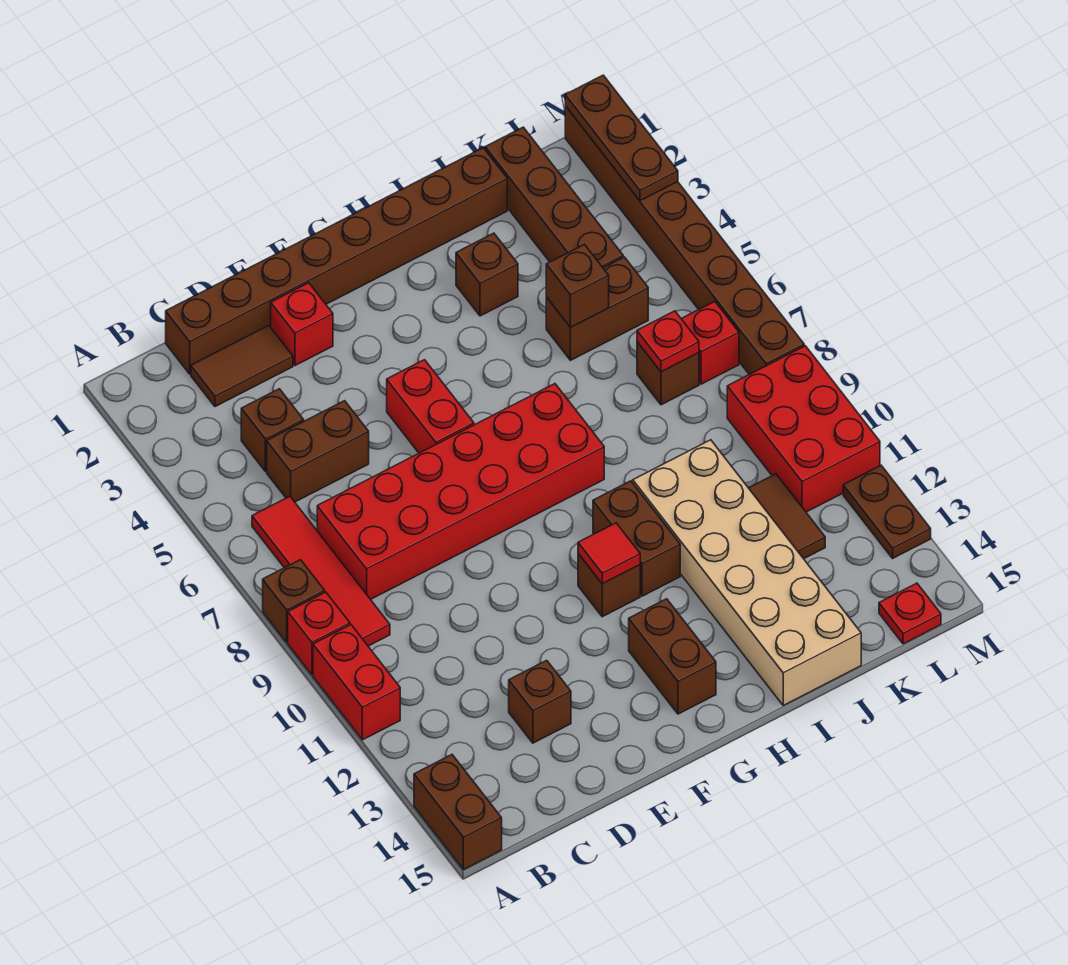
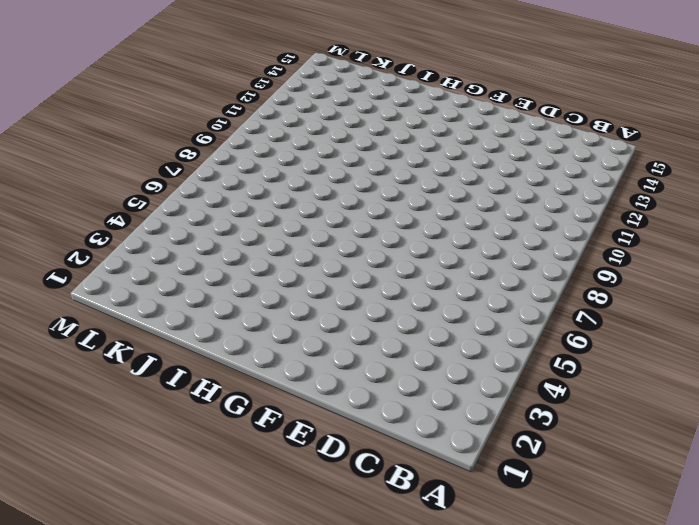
none -> brown brick A8 level 1
none -> red brick A9 level 1
none -> red brick A10:A11 level 1
none -> brown brick A14:A15 level 1

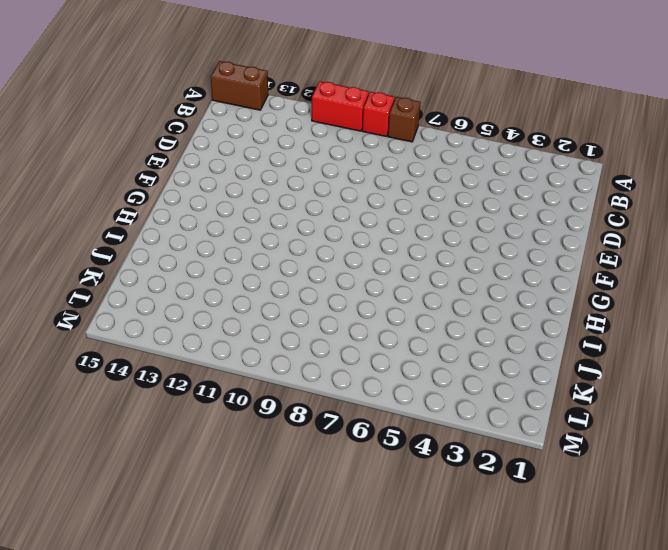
none -> red tile B6:B9 level 1
none -> brown brick C1:J1 level 1
none -> brown tile C2:D2 level 1
none -> brown brick C4 level 1

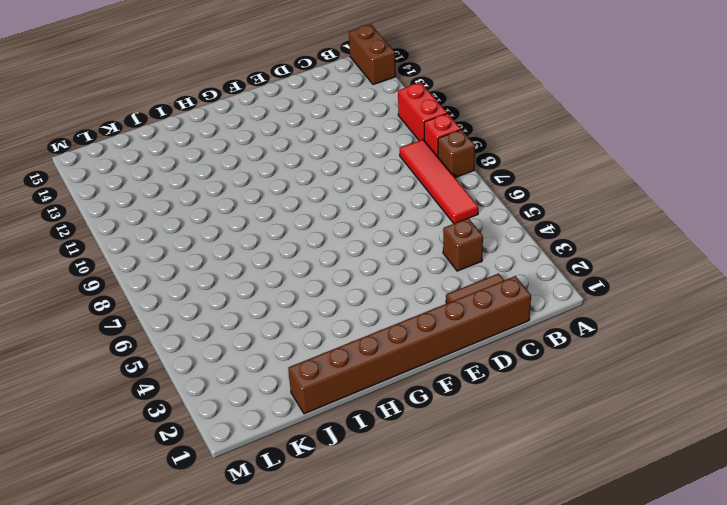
none -> brown brick C5:D5 level 1
none -> red brick C7:H8 level 1
none -> brown brick D13 level 1
none -> red brick E2 level 1

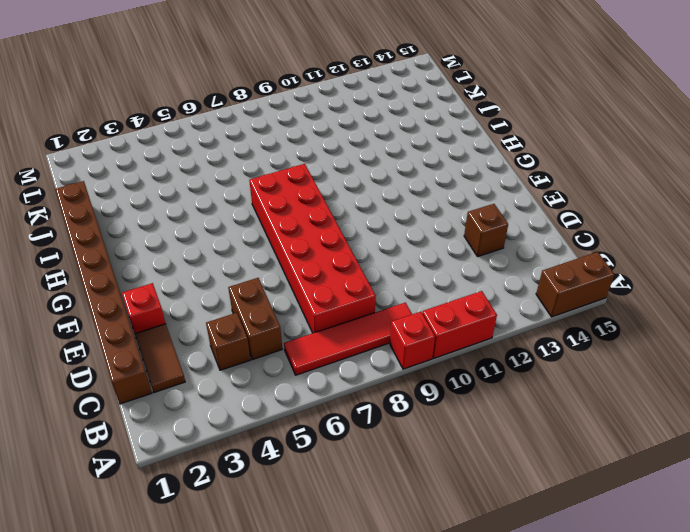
none -> brown brick A8 level 1
none -> red brick F5:F6 level 1
none -> brown brick G11 level 1
none -> brown brick G13:G14 level 1

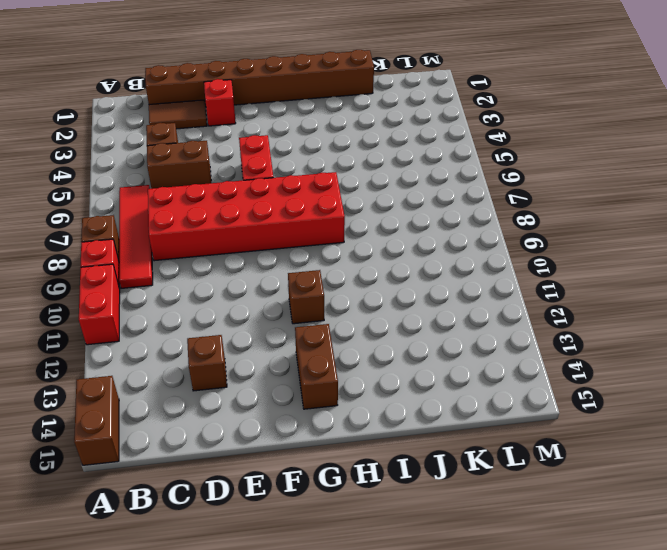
none -> brown brick H10:H11 level 1
none -> brown brick I3 level 1
none -> tan brick I10:J15 level 1
none -> brown brick J5:K5 level 1

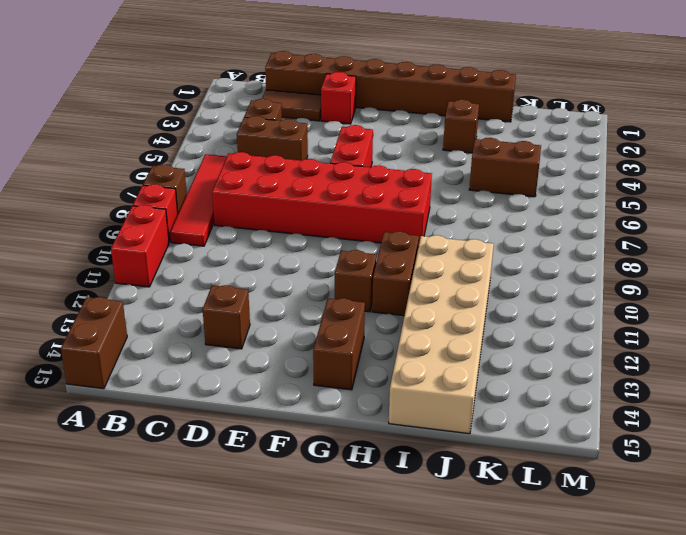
none -> brown brick K1:K4 level 1
none -> brown brick K7 level 1
none -> brown tile K11:K12 level 1
none -> red brick L7 level 1

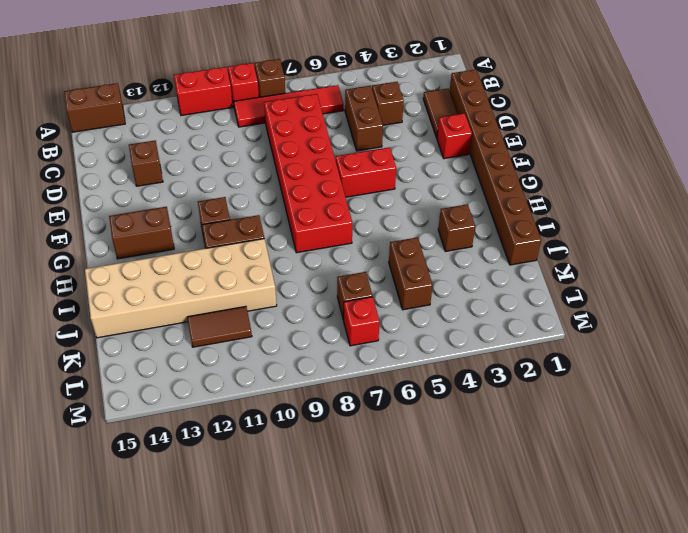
none -> brown brick K1:K4 level 1
none -> red brick L9:M11 level 1
none -> red plate L15 level 1
none -> brown brick M1:M8 level 1

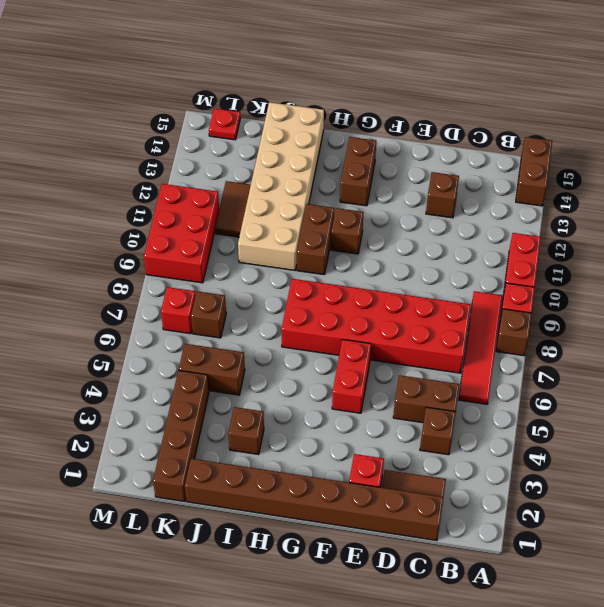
none -> brown brick M1:M8 level 1
none -> brown plate M12:M13 level 1
none -> red tile G11 level 2
none -> brown brick J5 level 2

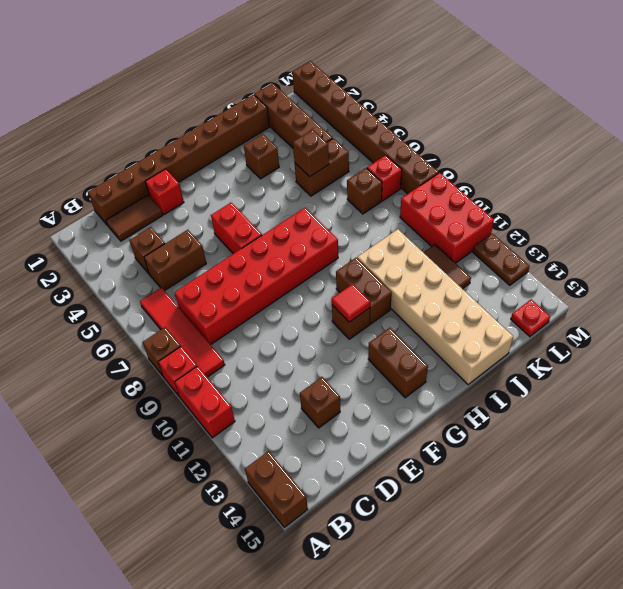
none -> red plate K7 level 2
none -> brown plate M1:M3 level 2

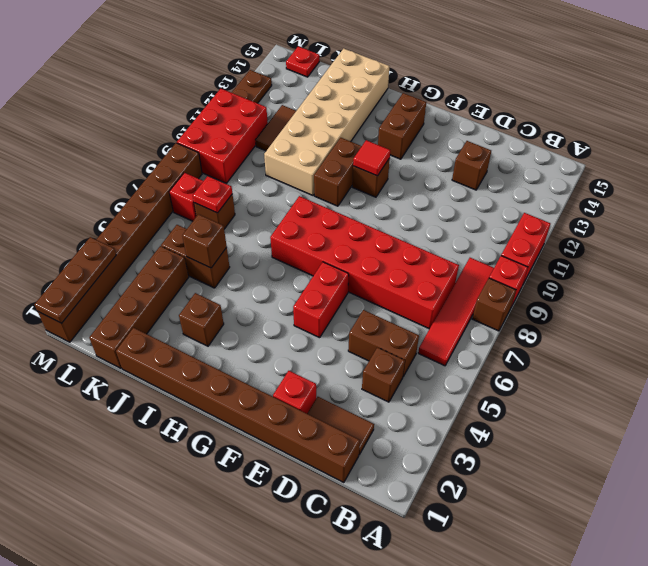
none -> brown brick A14:A15 level 1

